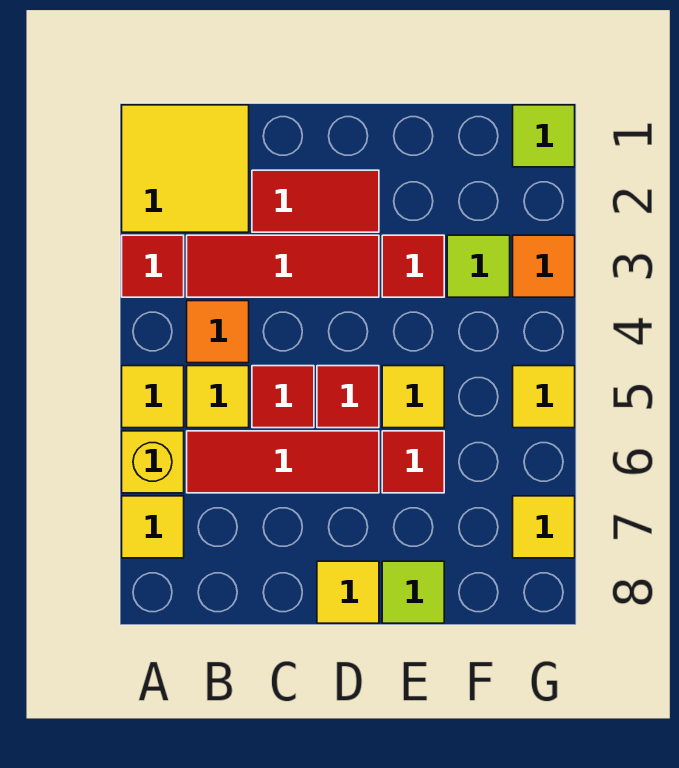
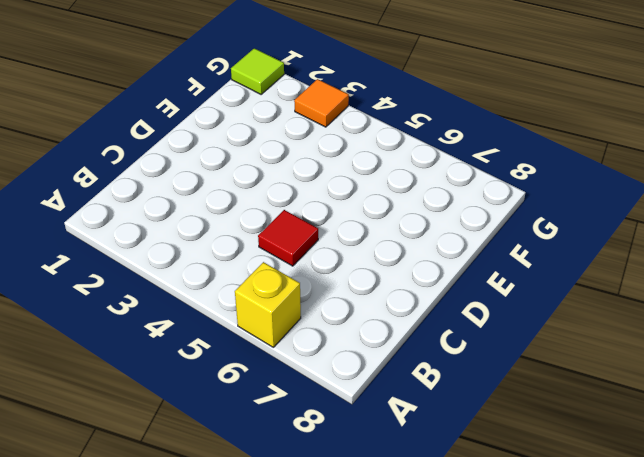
none -> yellow tile A1:B2 level 1
none -> red tile A3 level 1
none -> yellow tile A5 level 1

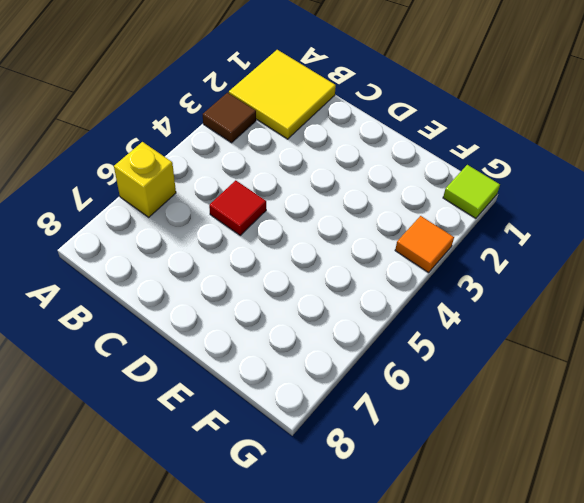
brown tile A3 level 1 -> red tile A3 level 1
none -> yellow tile A5 level 1
none -> yellow tile A7 level 1
none -> red tile B3:D3 level 1

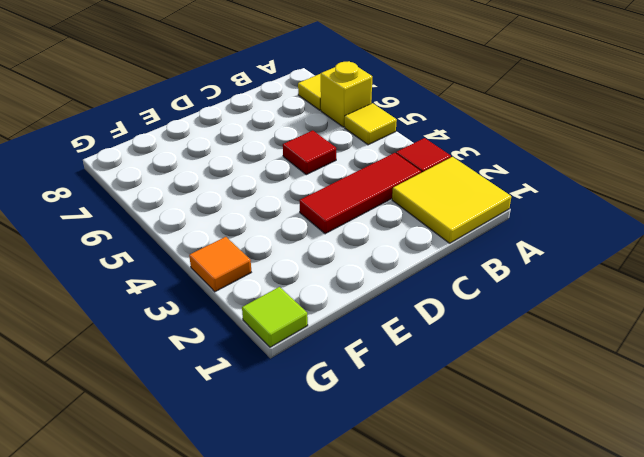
none -> orange tile B4 level 1
none -> yellow tile B5 level 1
none -> red tile B6:D6 level 1

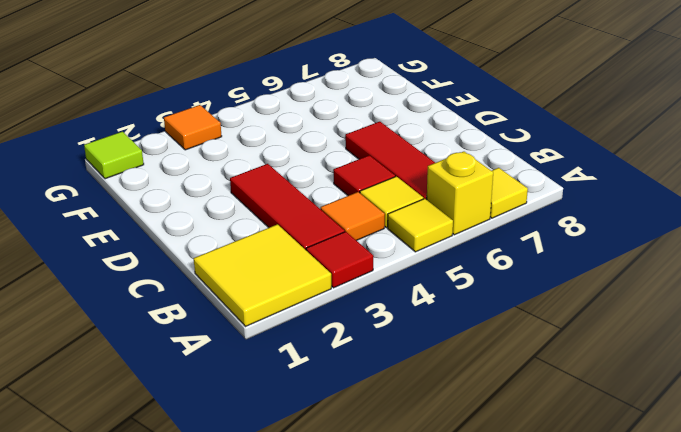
none -> red tile C2:D2 level 1
none -> red tile D5 level 1
none -> yellow tile D8 level 1

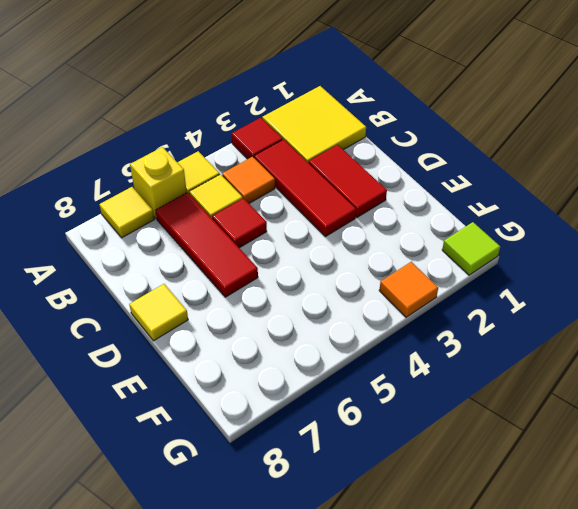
none -> red tile D5 level 1
none -> red tile E3 level 1
none -> yellow tile E5 level 1

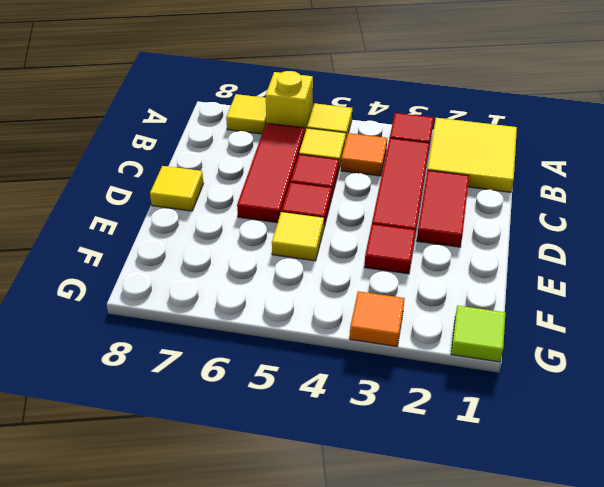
none -> red tile E6 level 1
none -> lime tile E8 level 1
none -> lime tile F3 level 1

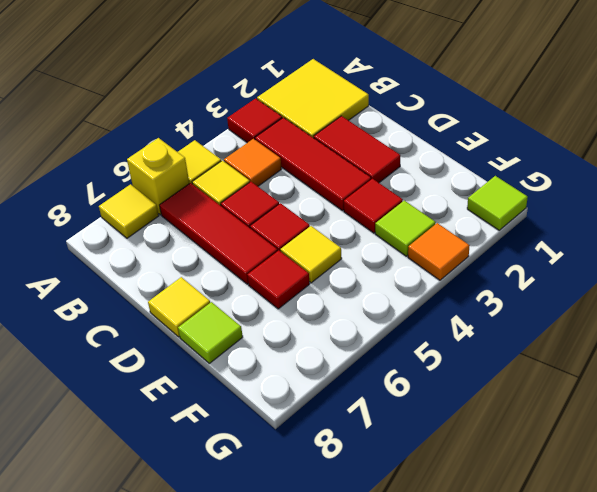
none -> yellow tile G5 level 1
none -> yellow tile G7 level 1

